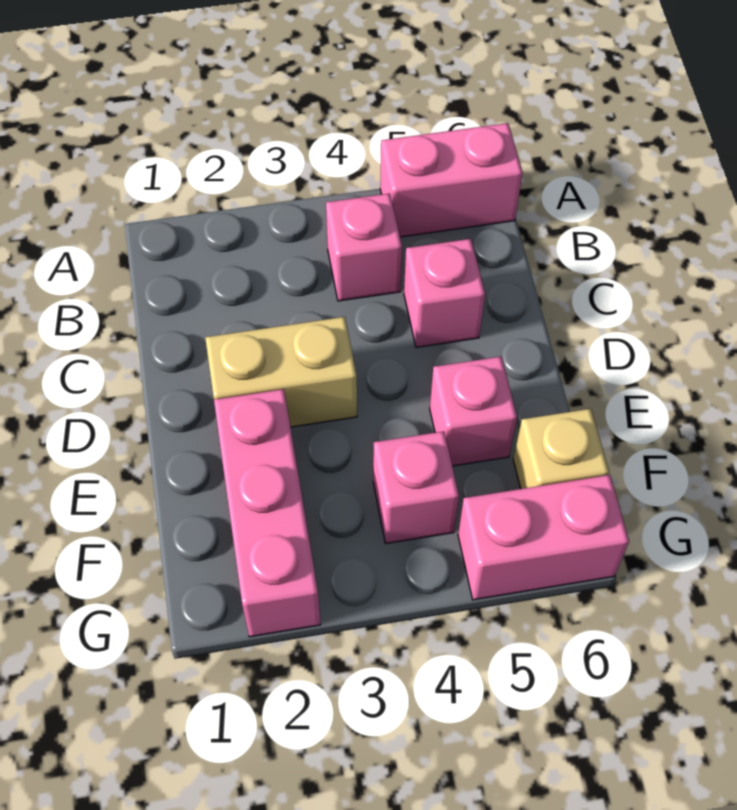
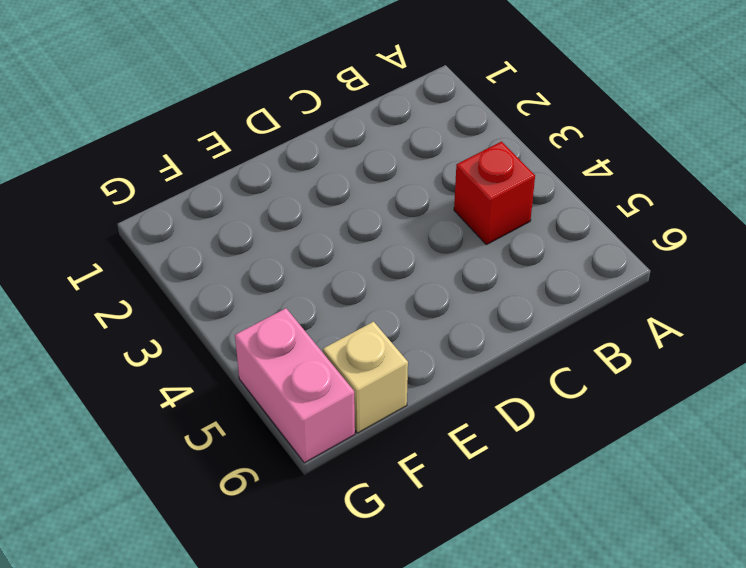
red brick B4 level 1 -> pink brick B4 level 1
none -> pink brick A5:A6 level 1
none -> pink brick C5 level 1

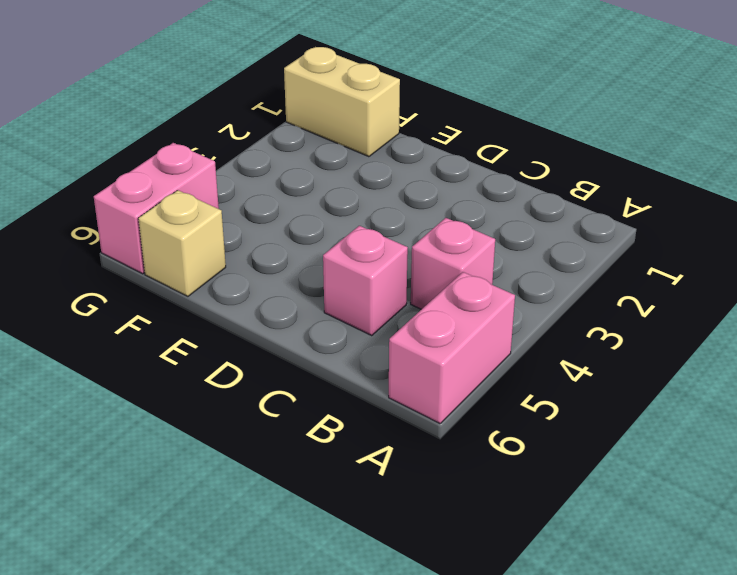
tan brick F1:G1 level 1 -> tan brick D2:D3 level 1
none -> pink brick E2:G2 level 1
none -> pink brick E5 level 1

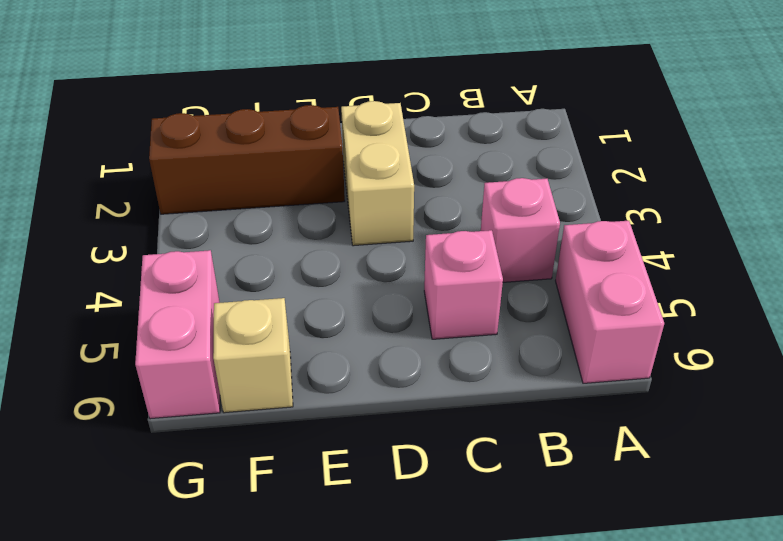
brown brick E2:G2 level 1 -> pink brick E2:G2 level 1
none -> pink brick E5 level 1
none -> pink brick F4 level 1

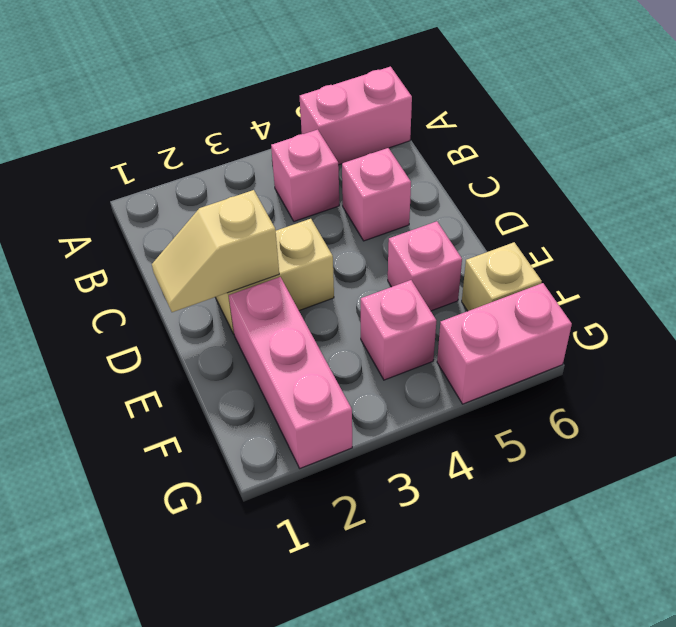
tan slope D1:D2 level 2 top 2 -> none

